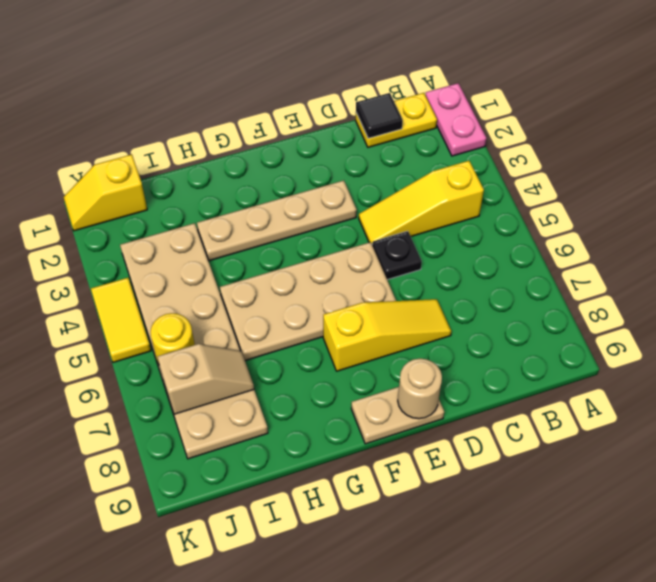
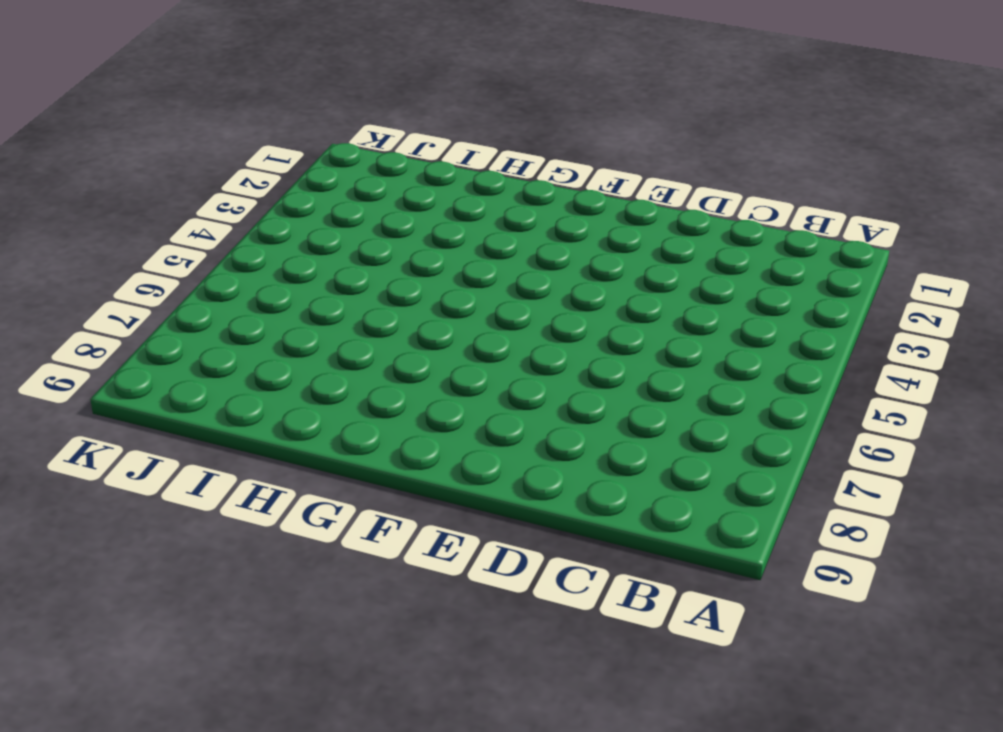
none -> pink plate A1:A2 level 1
none -> yellow plate B1:C1 level 1
none -> yellow slope B4:D4 level 1 top B

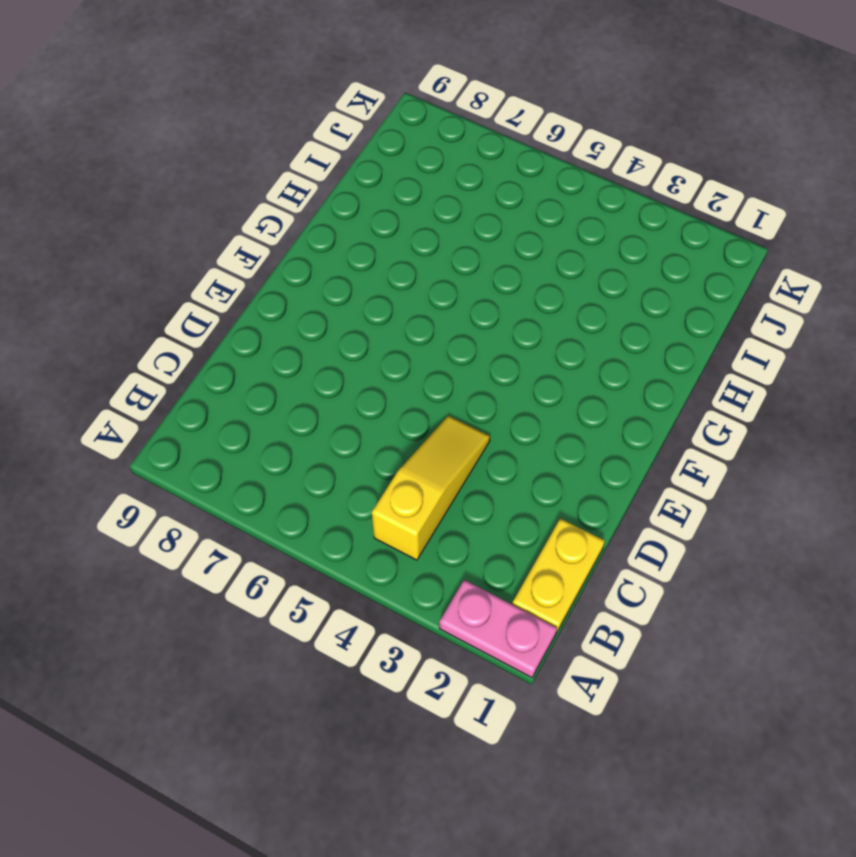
none -> black plate D5 level 1
none -> yellow slope D7:F7 level 1 top F
none -> tan plate E3:H3 level 1

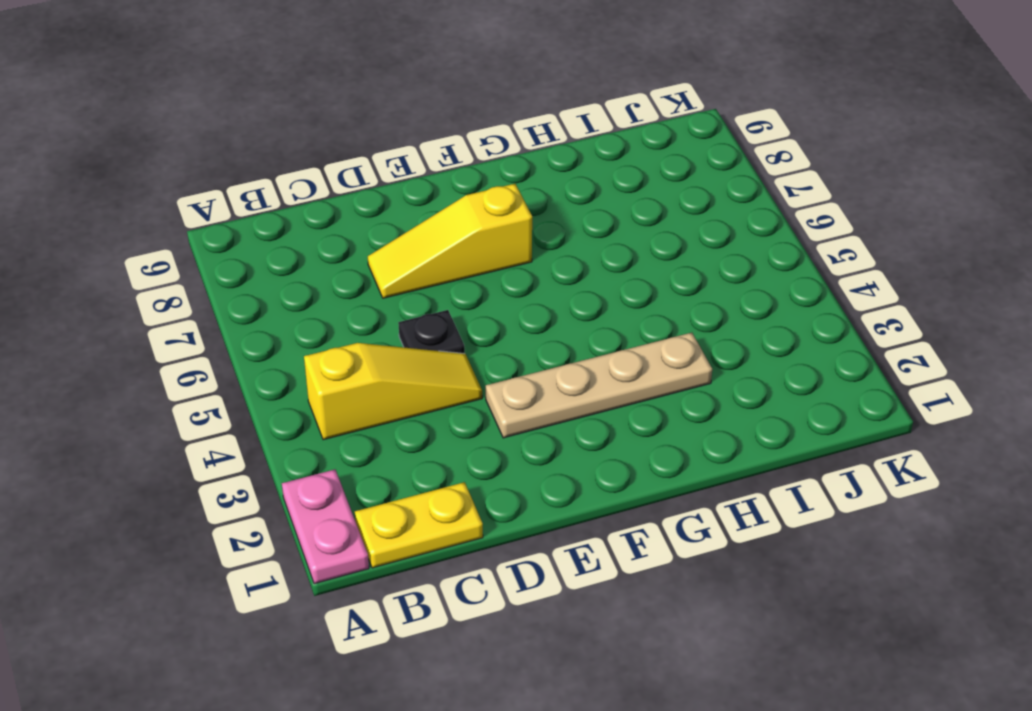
none -> tan plate E5:H6 level 1
none -> tan plate E9:F9 level 1
none -> tan plate I3:J8 level 1

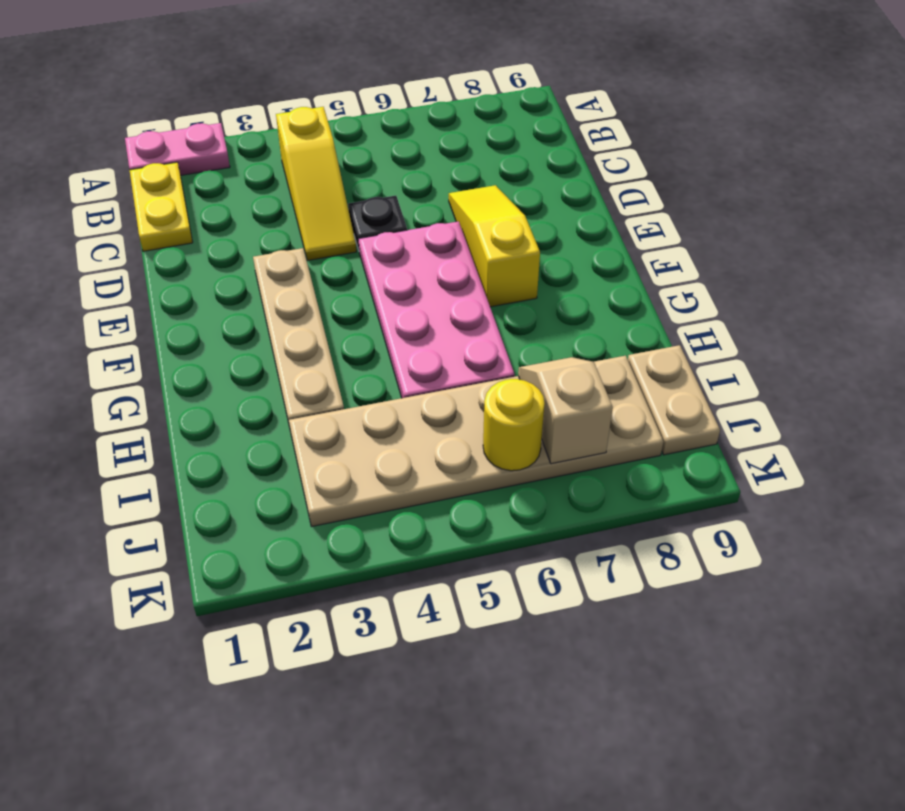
pink plate E5:H6 level 1 -> tan plate E5:H6 level 1
tan plate I9:J9 level 1 -> tan plate E9:F9 level 1
none -> yellow slope J1:K1 level 1 top J
none -> yellow tile K4:K5 level 1
none -> black tile C1 level 2

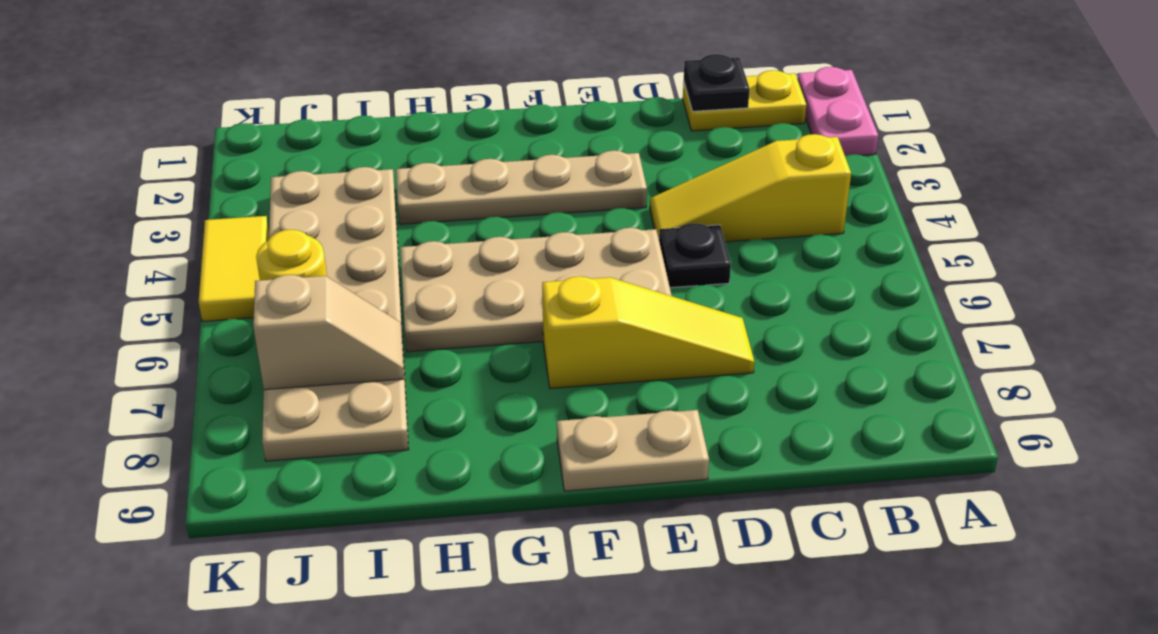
black plate C1 level 2 -> black tile C1 level 2
none -> yellow slope J1:K1 level 1 top J
none -> tan round brick E9 level 2

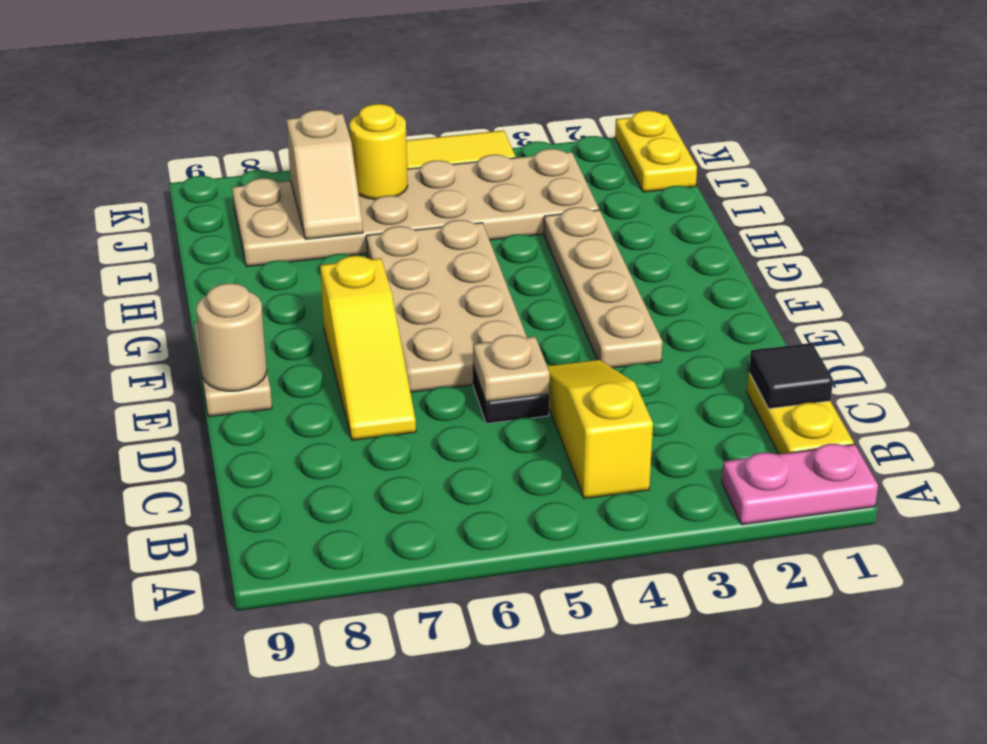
tan plate D5 level 2 -> none
yellow plate J1:K1 level 1 -> yellow slope J1:K1 level 1 top J

